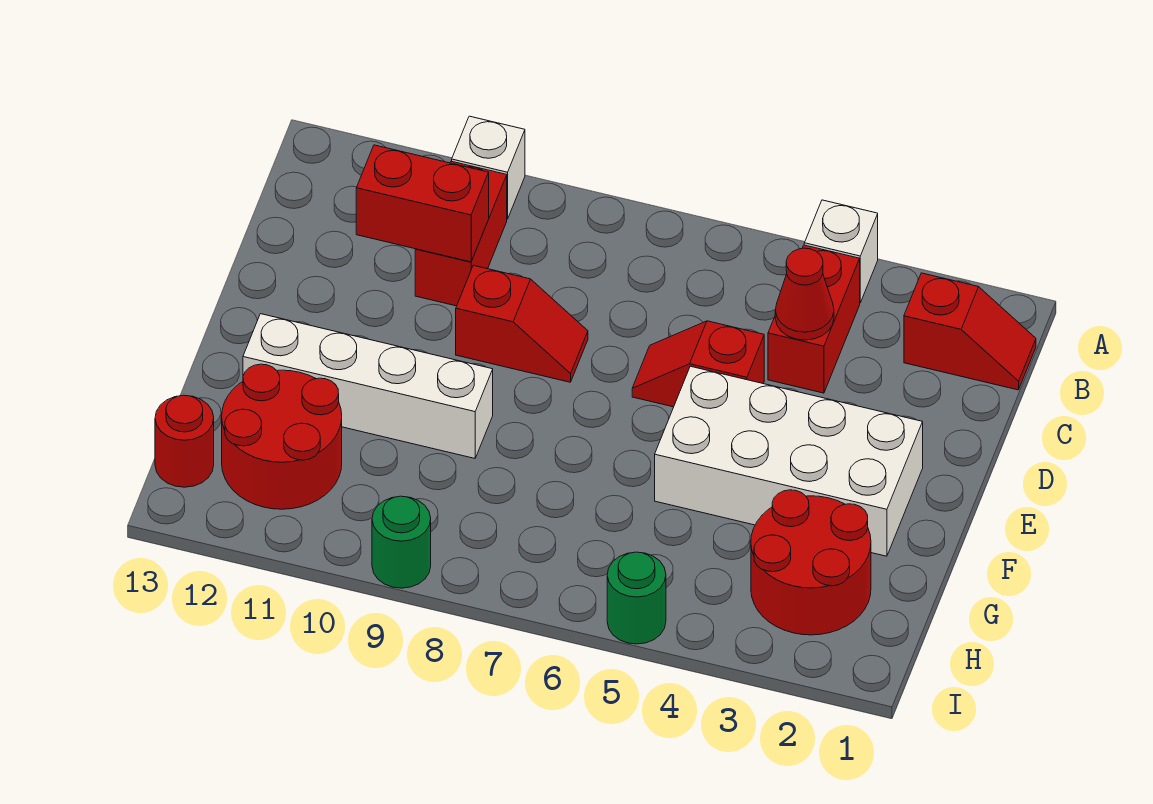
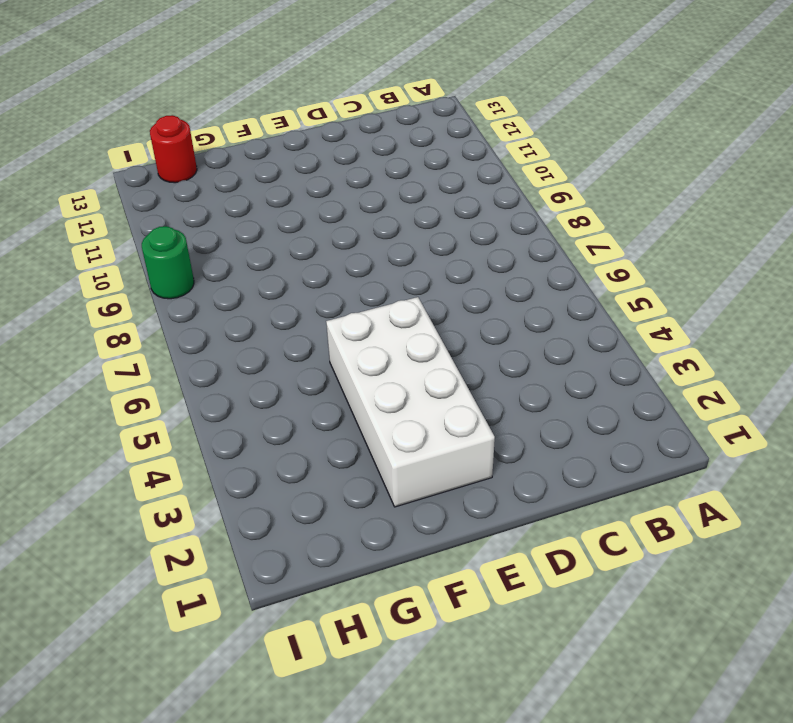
none -> white brick A4 level 1
none -> white brick A10 level 1
none -> red slope B1:B2 level 1 top 2

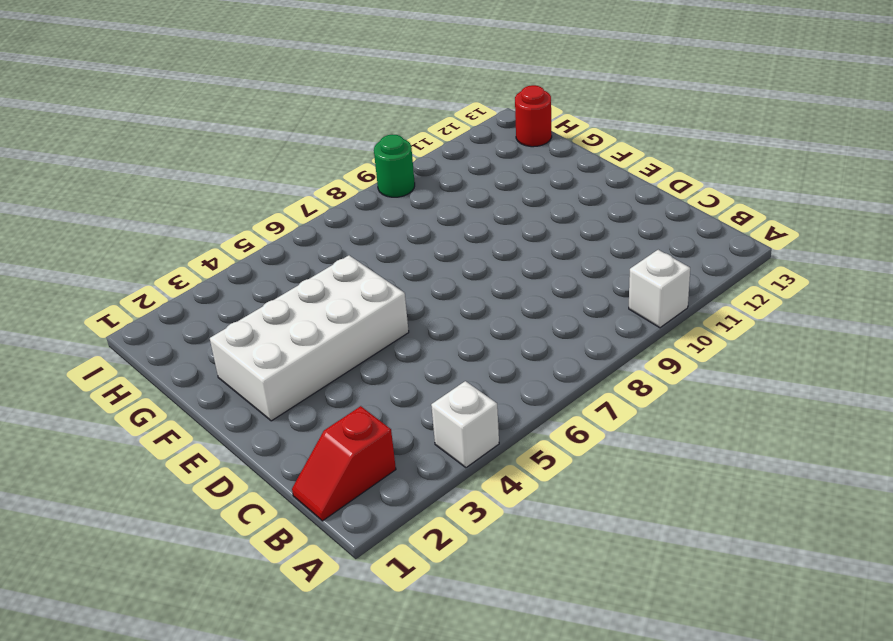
none -> red brick B4:C4 level 1
none -> red brick B10:C10 level 1
none -> red slope D5:D6 level 1 top 5

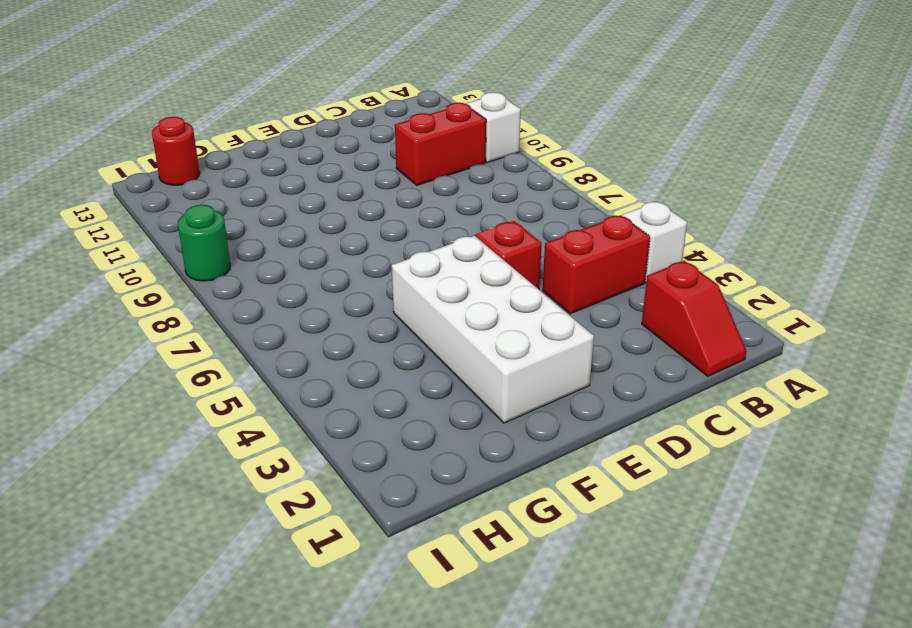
none -> red slope D8:D9 level 1 top 9
none -> white brick F9:F12 level 1
none -> red round brick G2:H3 level 1

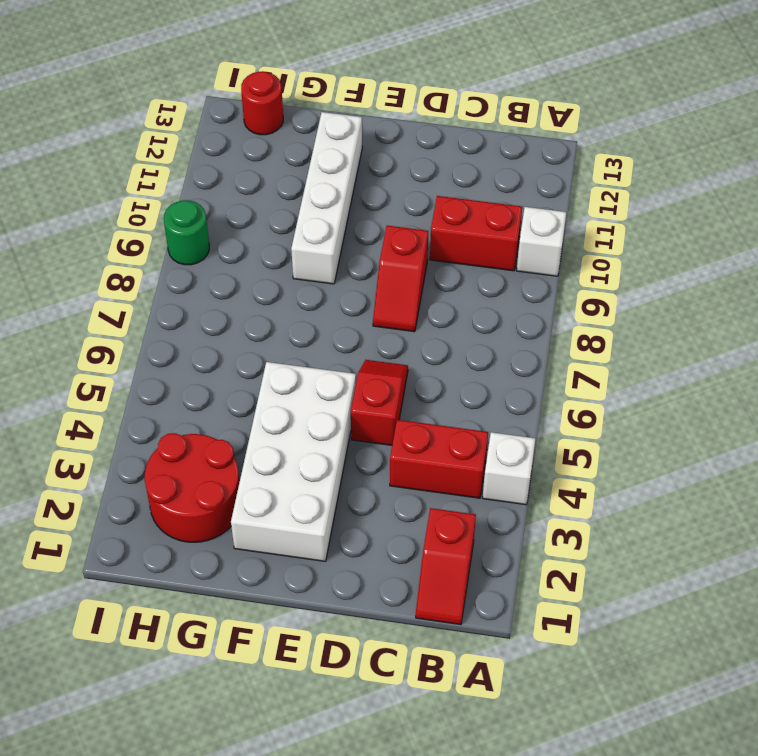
none -> red round brick G11:H12 level 1
none -> green round brick I5 level 1
none -> red cone C4 level 2

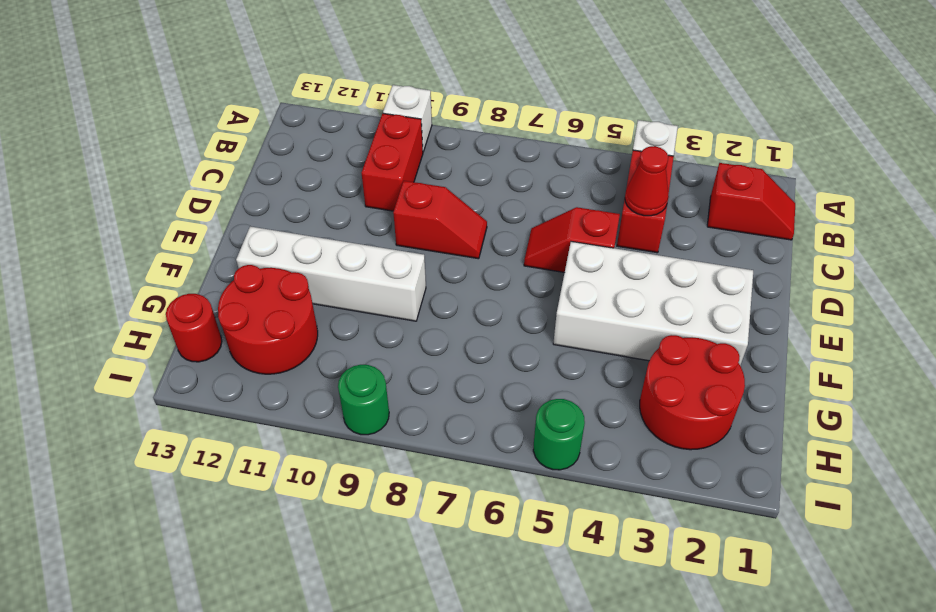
none -> red brick C10:C11 level 2

